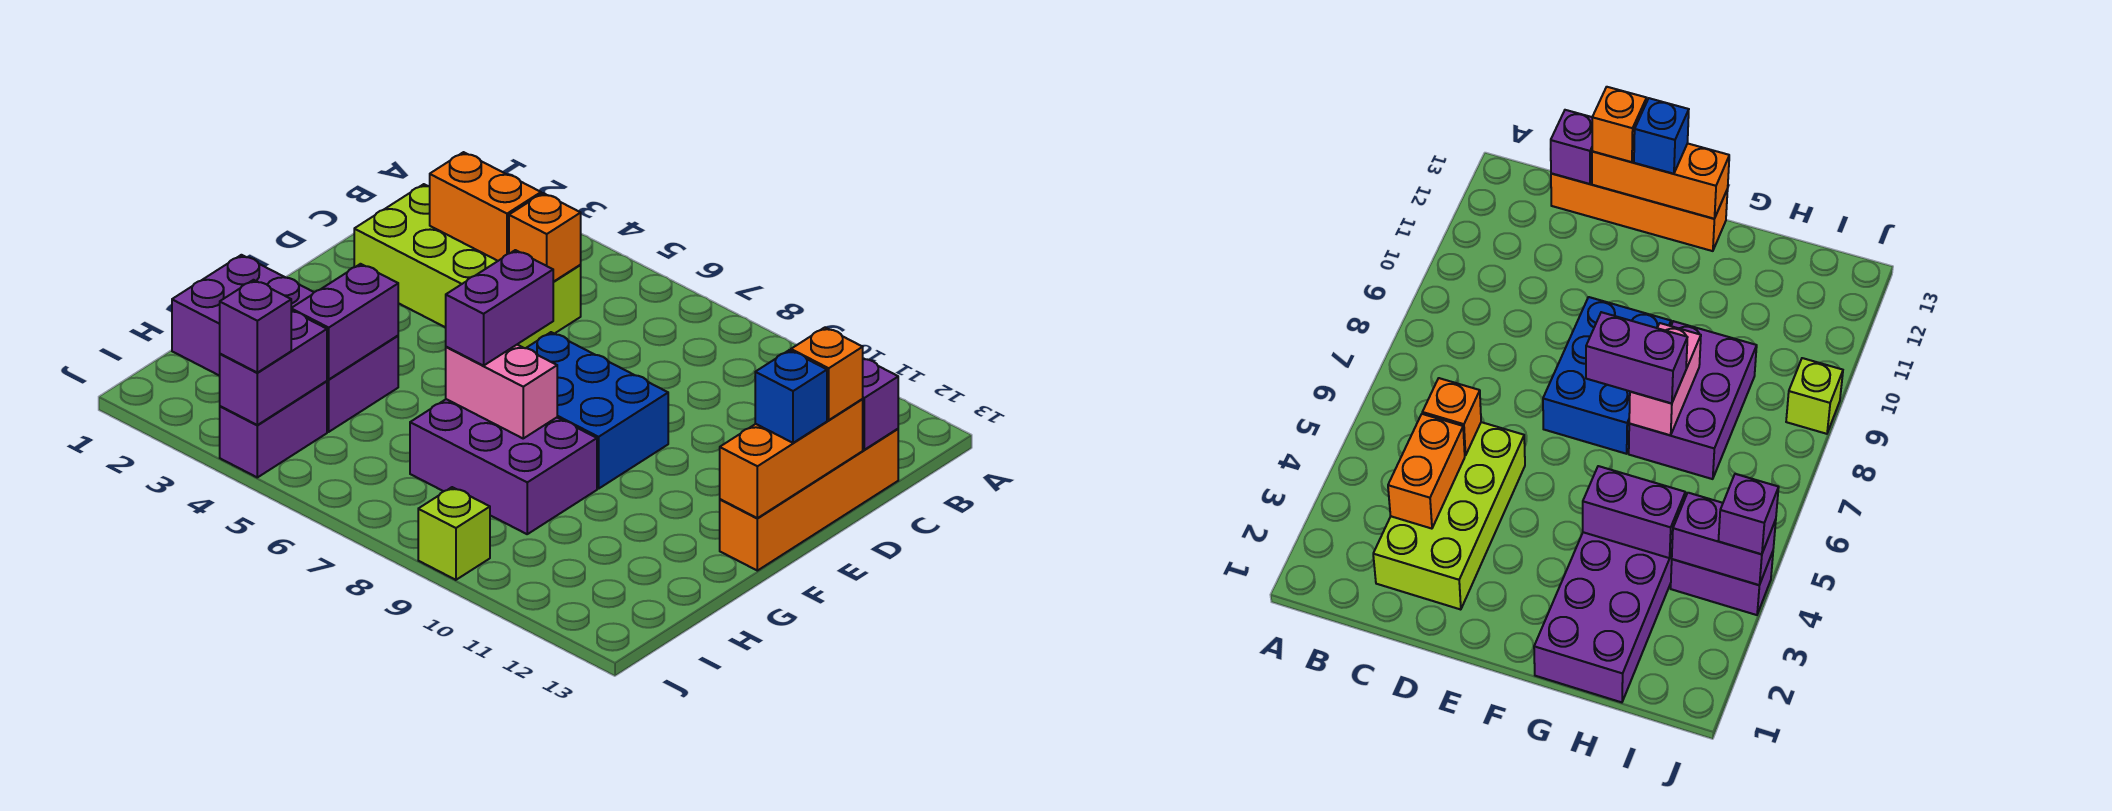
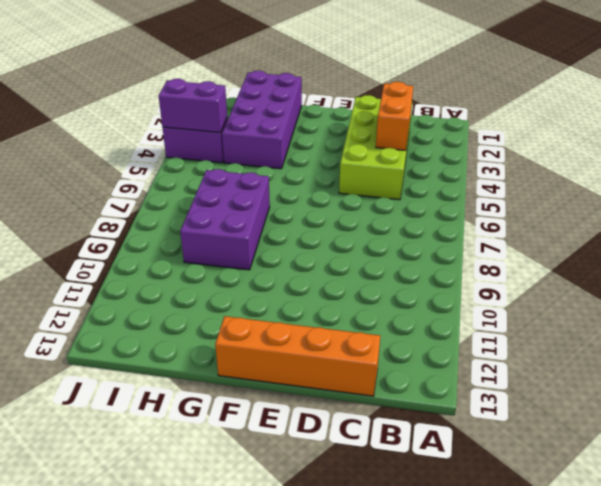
none -> blue brick E7:F9 level 1
none -> lime brick J9 level 1
none -> orange brick C5 level 2

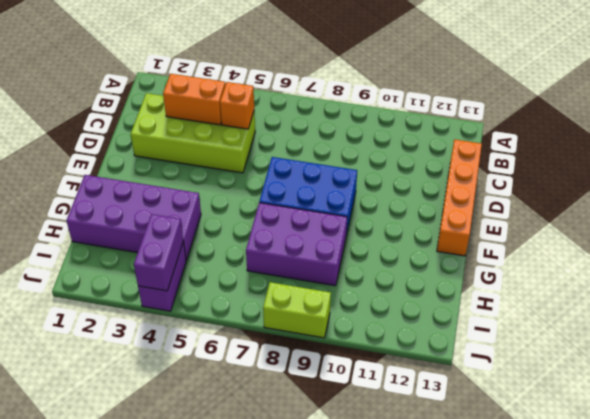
lime brick J8:J9 level 1 -> lime brick J9 level 1
none -> purple brick C13 level 2
none -> orange brick D13:F13 level 2
none -> purple brick G4:H4 level 2

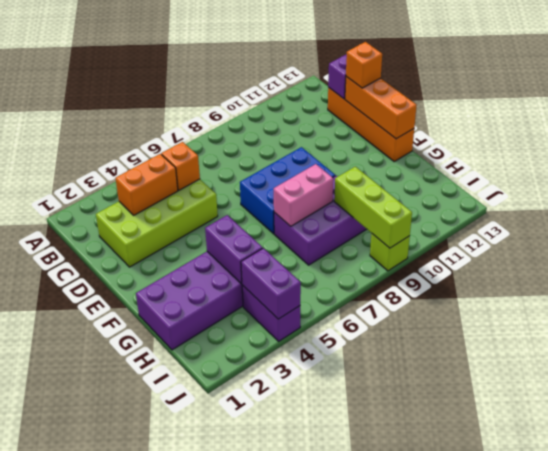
lime brick H9:J9 level 2 -> none
none -> blue brick E13 level 3
none -> purple brick F7:G7 level 3
none -> purple brick J4 level 3

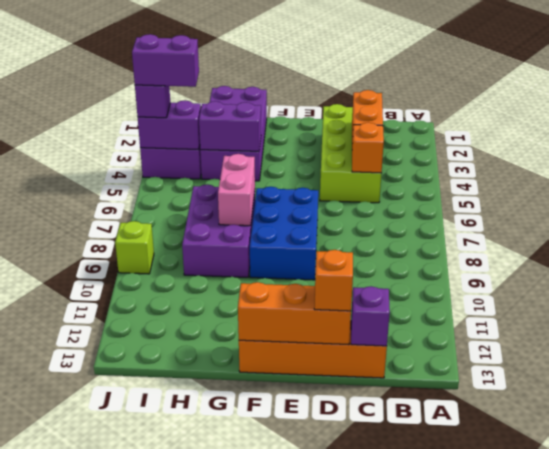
purple brick I4:J4 level 4 -> purple brick F7:G7 level 3
none -> blue brick E13 level 3

